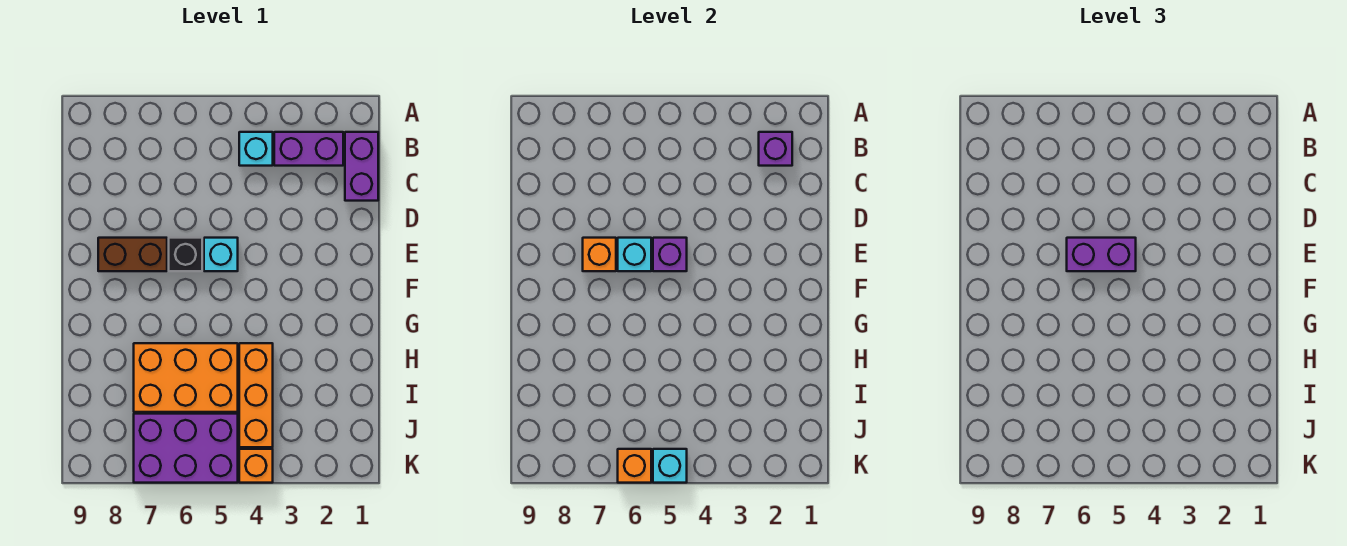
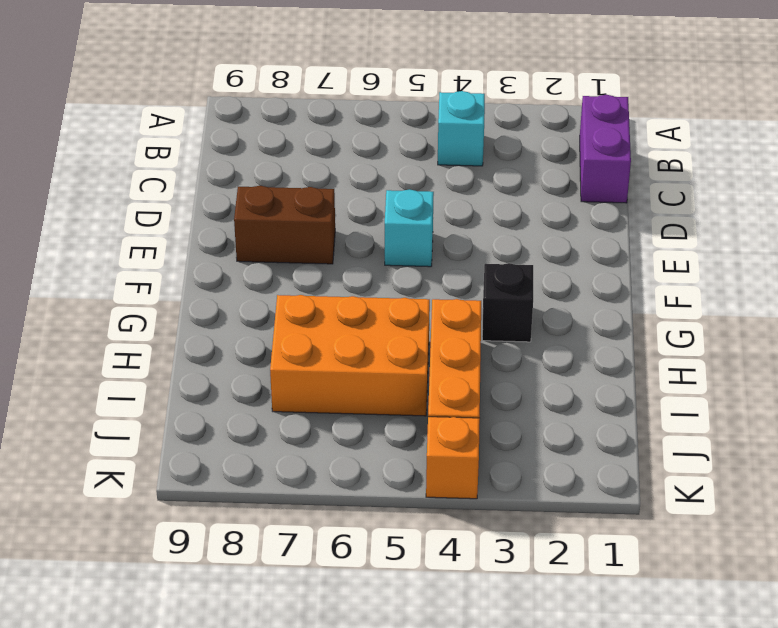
black brick G3 level 1 -> black brick E6 level 1
none -> purple brick B2:B3 level 1
none -> purple brick J5:K7 level 1
none -> purple brick B2 level 2

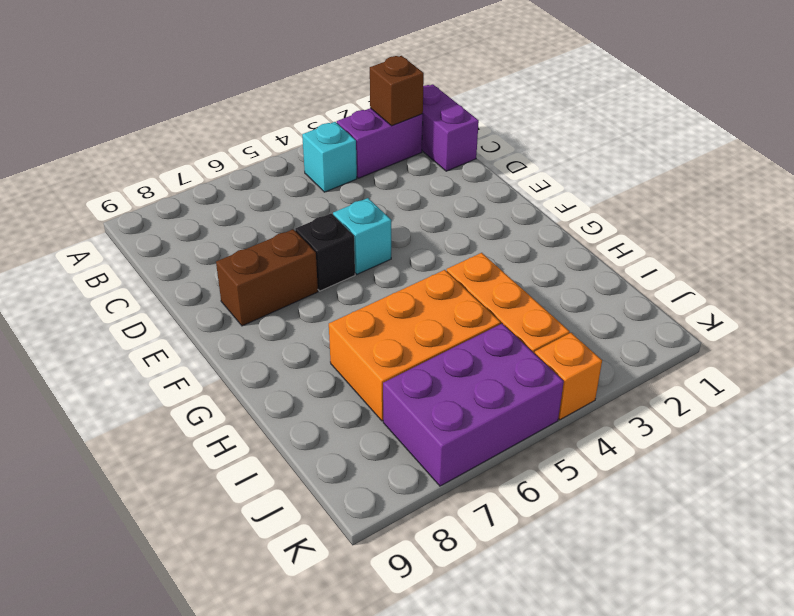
brown brick B2 level 2 -> purple brick B2 level 2
none -> purple brick E5 level 2
none -> cyan brick E6 level 2
none -> orange brick E7 level 2

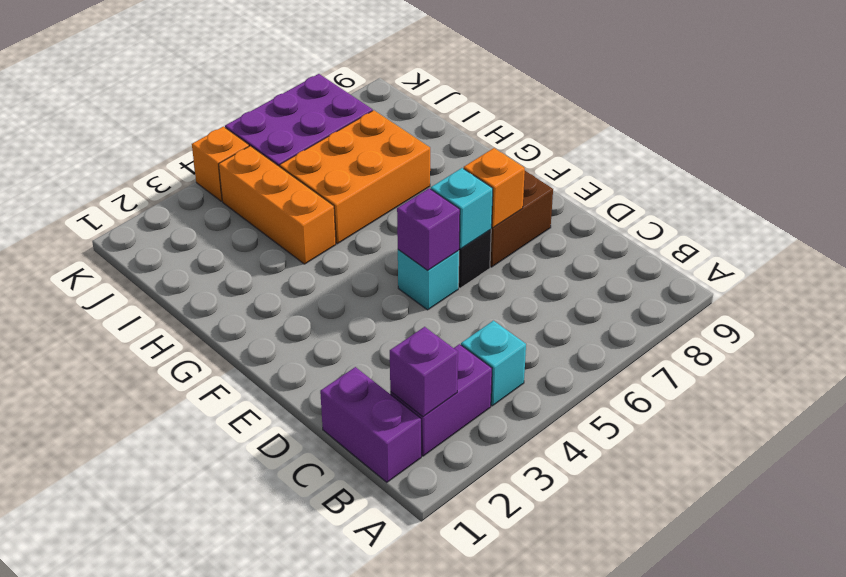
none -> cyan brick K5 level 2
none -> orange brick K6 level 2
none -> purple brick E5:E6 level 3

